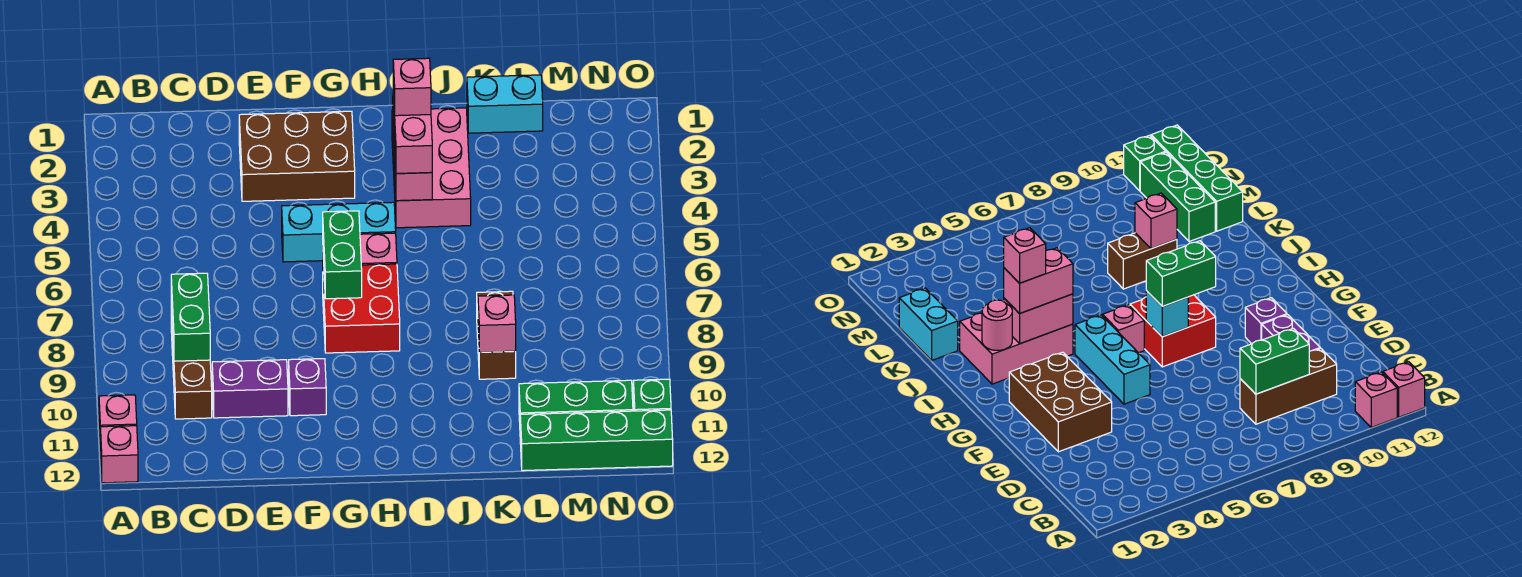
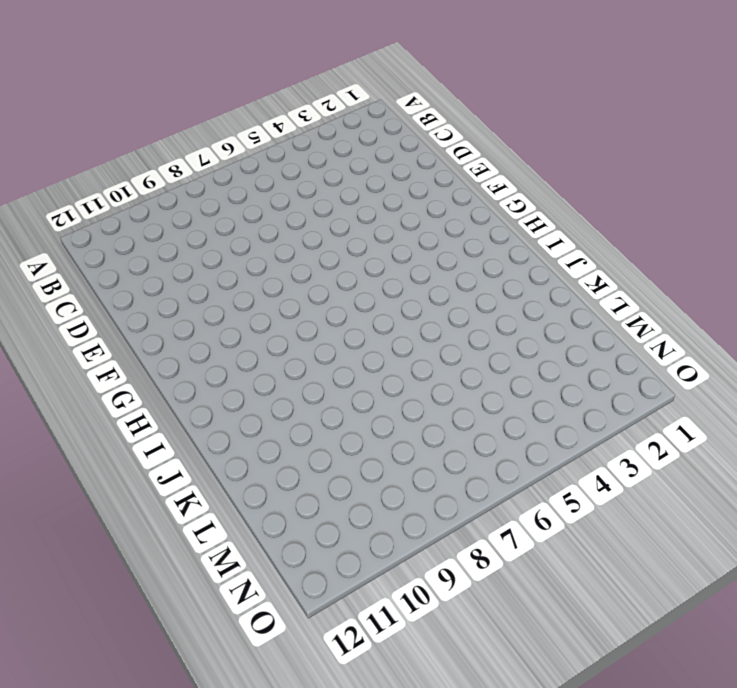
none -> pink brick A11 level 1
none -> pink brick A12 level 1
none -> brown brick C8:C10 level 1

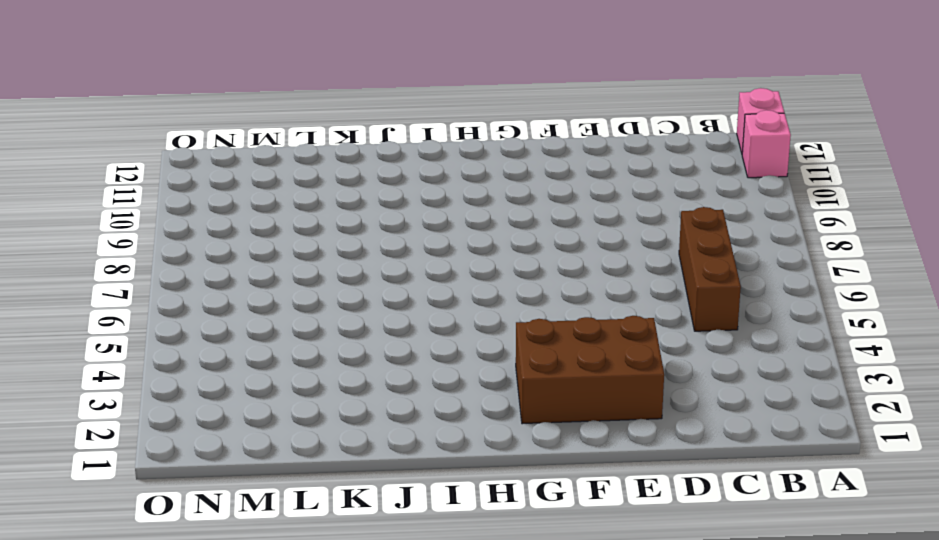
brown brick C5:C7 level 1 -> brown brick C8:C10 level 1
none -> purple brick D10:E10 level 1
none -> cyan brick F5:H5 level 1
none -> purple brick F10 level 1

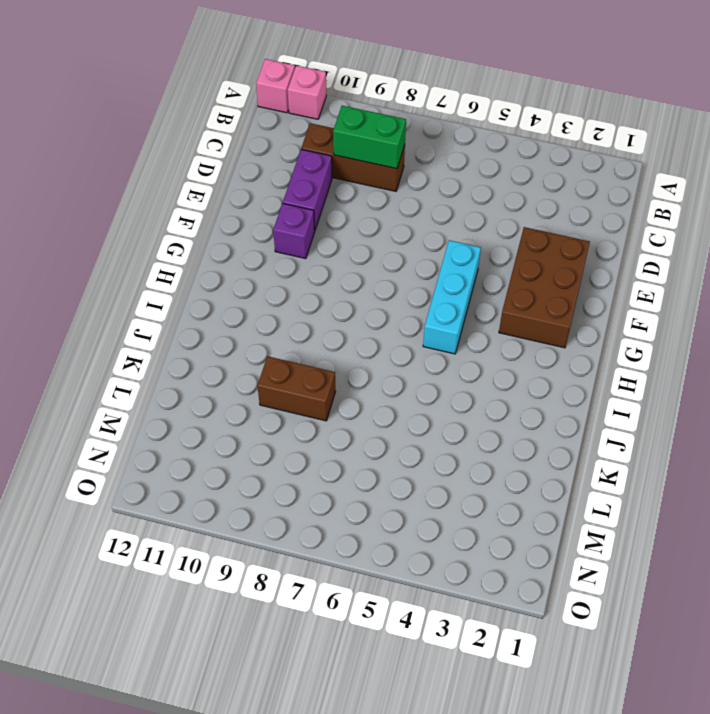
none -> red brick G7:H8 level 1
none -> pink brick H6 level 1
none -> pink brick I2:J4 level 1

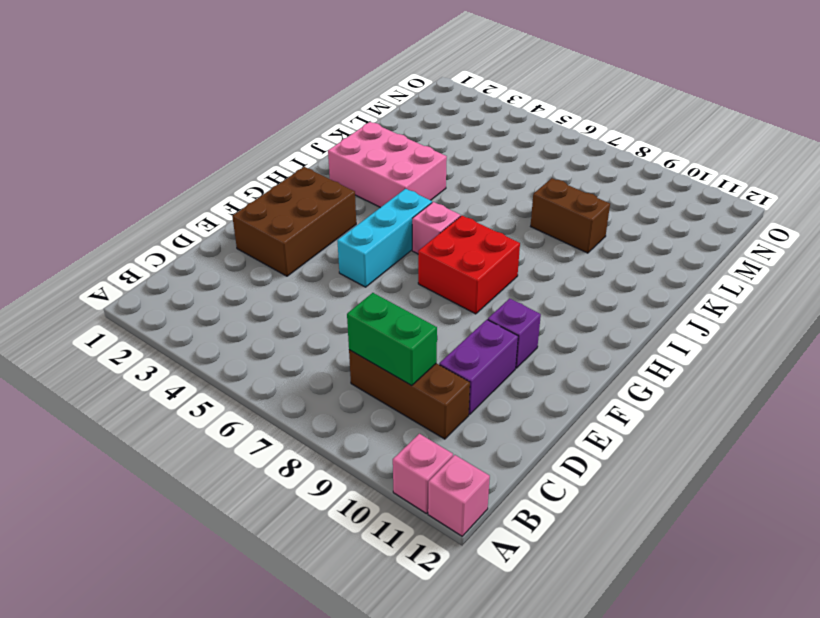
none -> cyan brick K1:L1 level 1
none -> green brick L11:N11 level 1
none -> green brick L12:O12 level 1

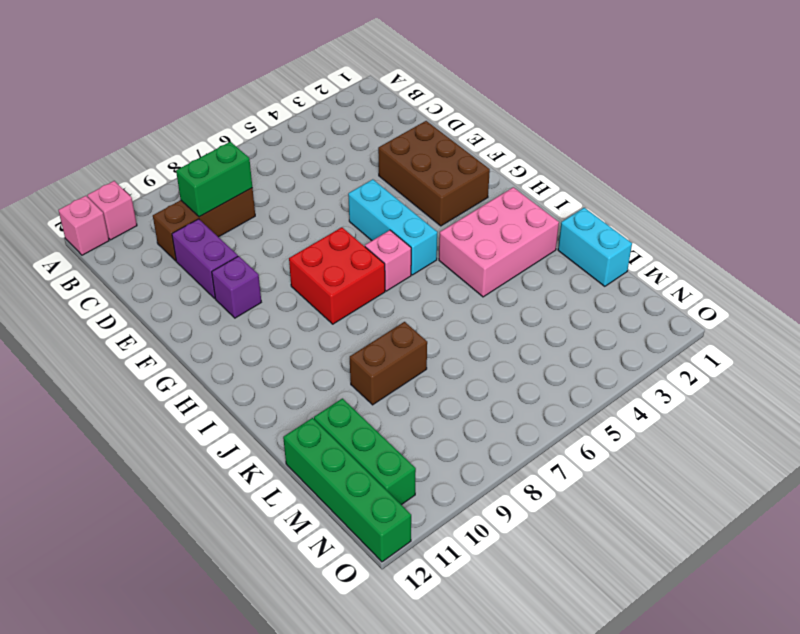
none -> green brick O11 level 1
none -> cyan brick G7 level 2
none -> pink round brick I2 level 2

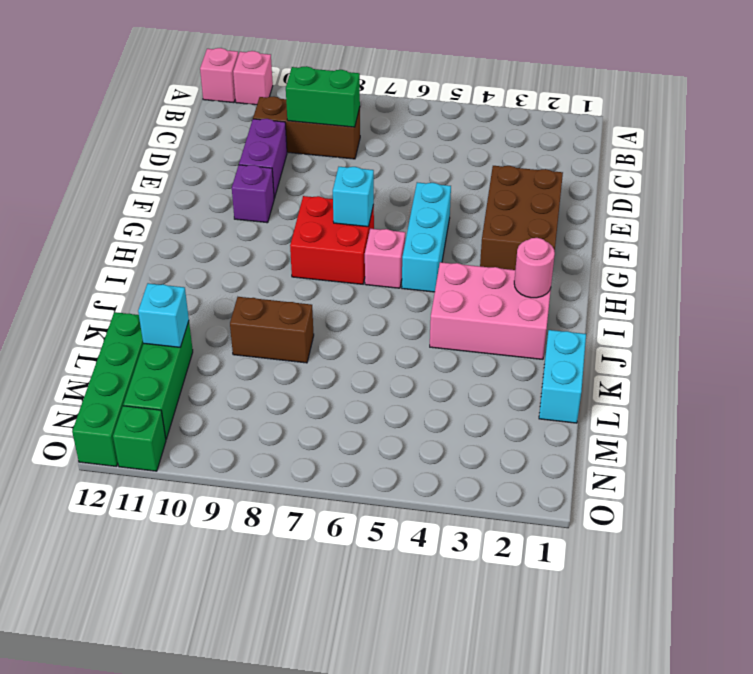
cyan brick L11 level 2 -> none
none -> pink brick I3:I4 level 2
none -> pink brick K9 level 2
none -> green brick G7:G8 level 3

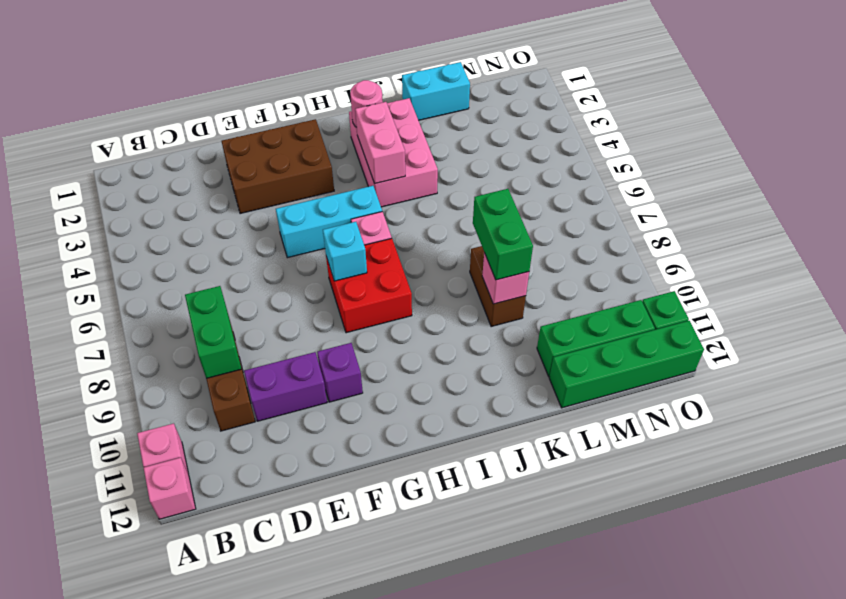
green brick K8:K9 level 3 -> green brick G7:G8 level 3
none -> pink brick I3:I4 level 3
none -> pink brick I3 level 4

